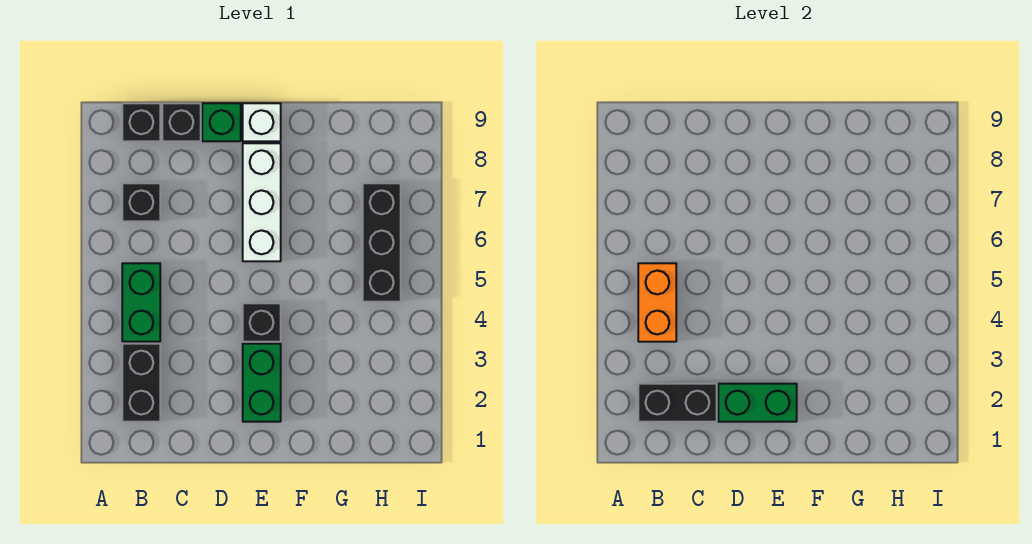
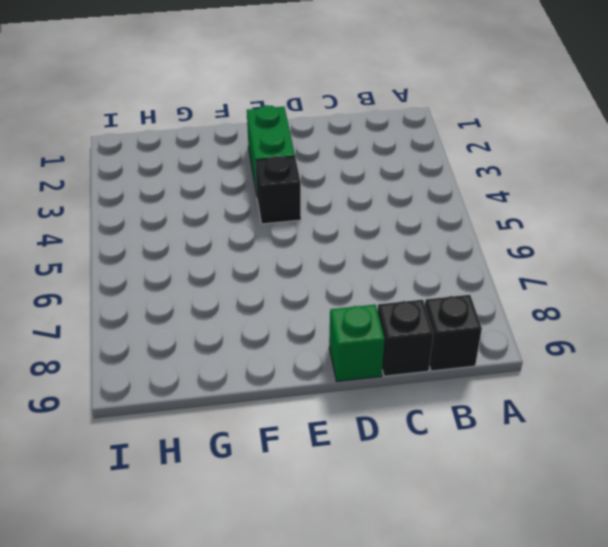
none -> black brick B2:B3 level 1
none -> green brick B4:B5 level 1
none -> black brick B7 level 1

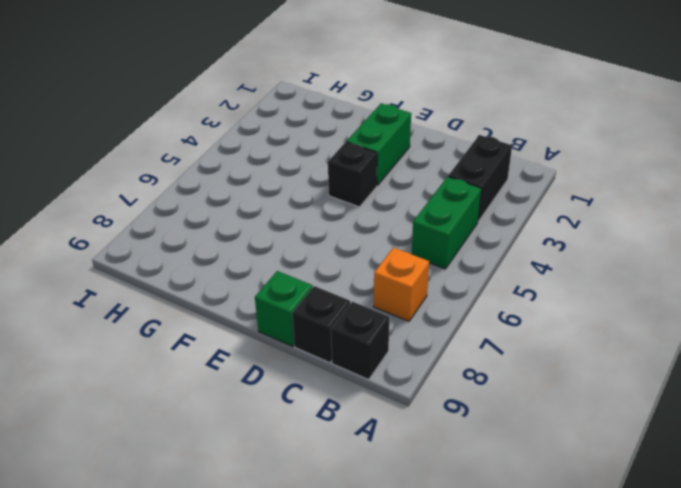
orange brick B7 level 1 -> black brick B7 level 1
none -> white brick E6:E8 level 1
none -> white brick E9 level 1
none -> black brick H5:H7 level 1

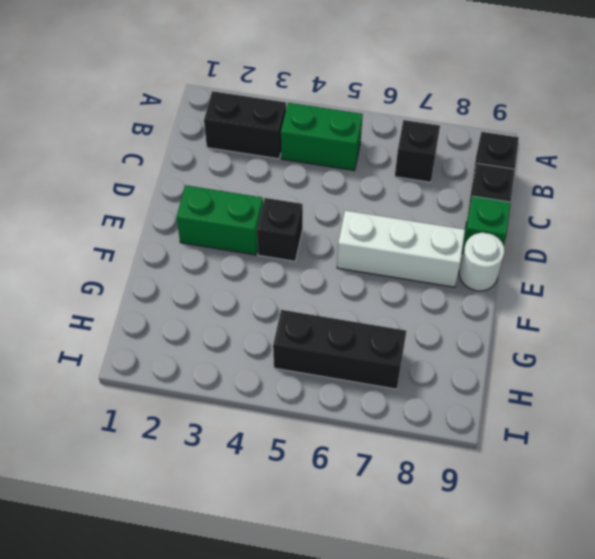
white round brick E9 level 1 -> white brick E9 level 1
none -> black brick B2:C2 level 2
none -> orange brick B4:B5 level 2
none -> green brick D2:E2 level 2

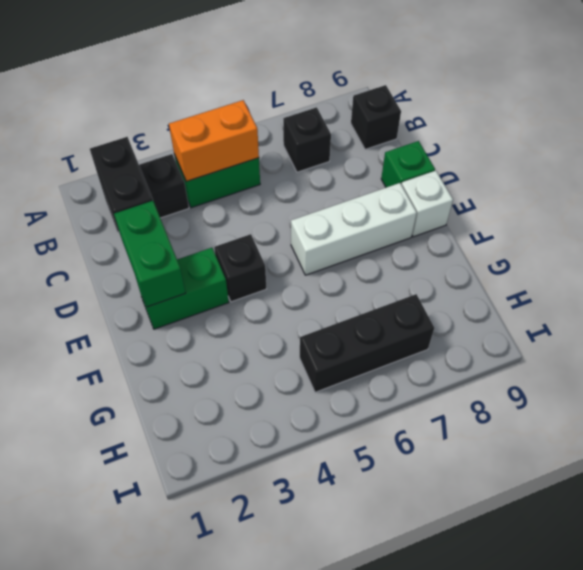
none -> black brick C9 level 1

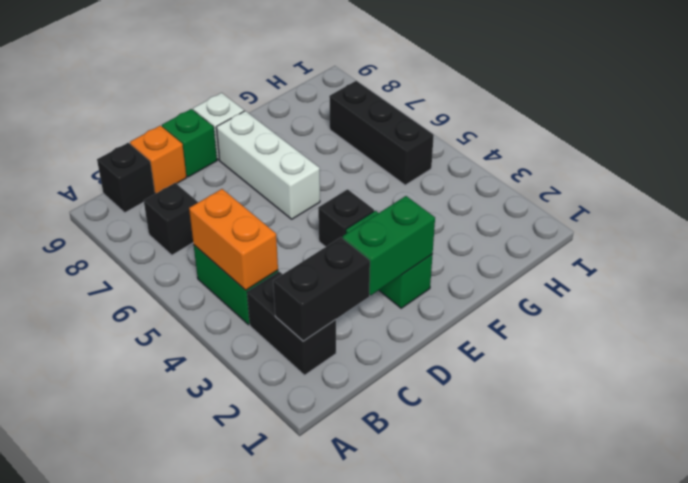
orange brick C9 level 1 -> black brick C9 level 1

